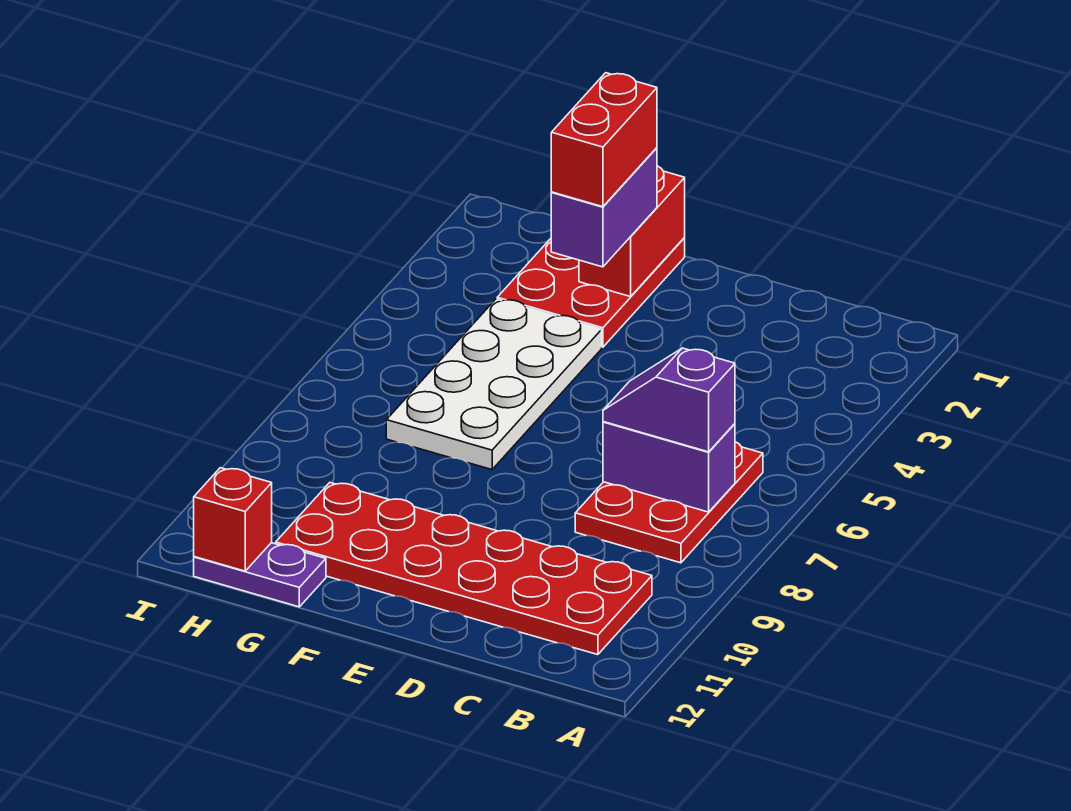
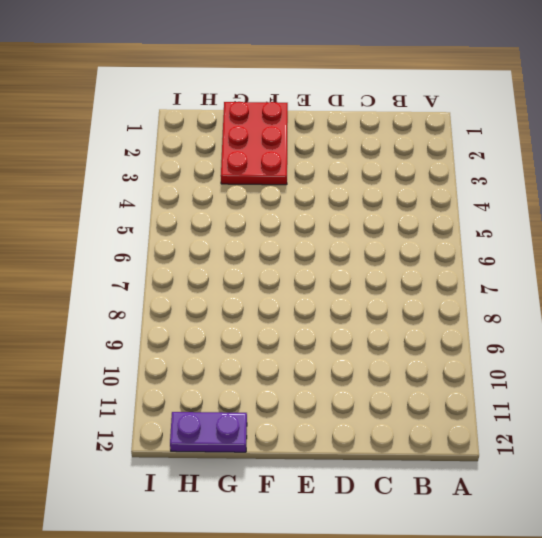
none -> red plate B6:C8 level 1
none -> red plate B10:G11 level 1

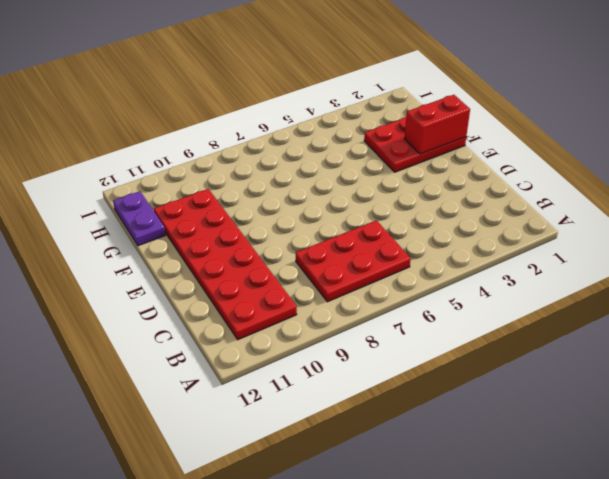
none -> white plate F4:G7 level 1
none -> purple brick B7:C7 level 2

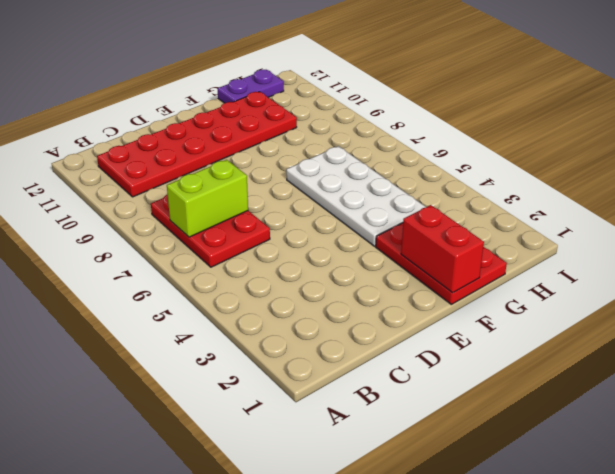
lime brick B7:C7 level 2 -> purple brick B7:C7 level 2
none -> red brick H12 level 2
none -> purple slope B7:C7 level 3 top B

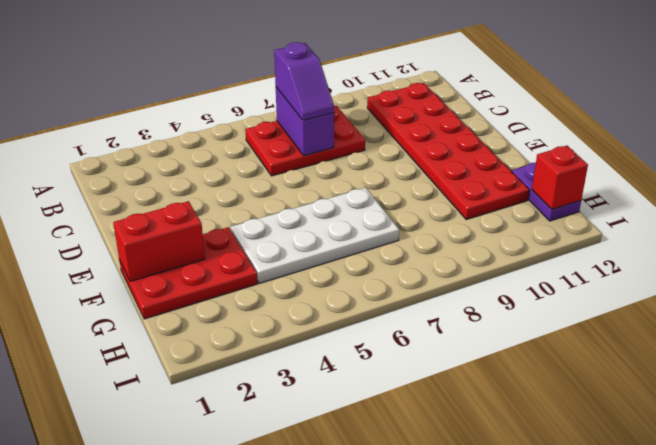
none -> purple brick F2:F3 level 3
none -> red brick F2:F3 level 4

